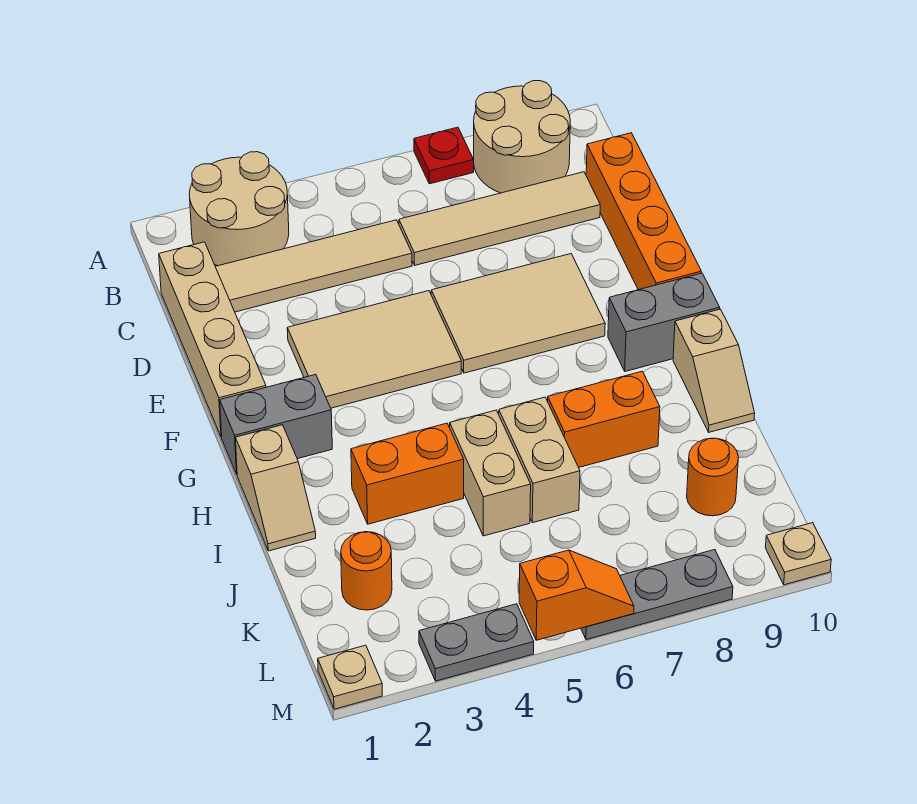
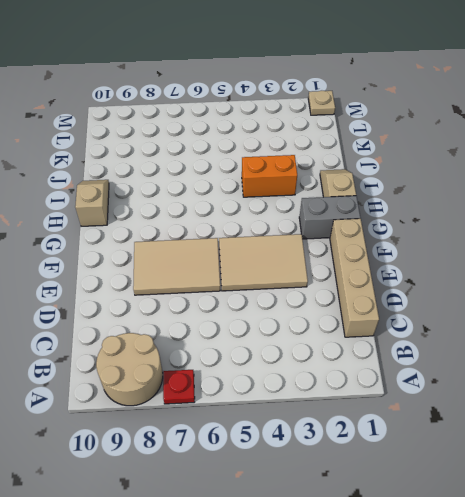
none -> tan round brick A2:B3 level 1
none -> tan tile C2:C5 level 1
none -> tan tile C6:C9 level 1

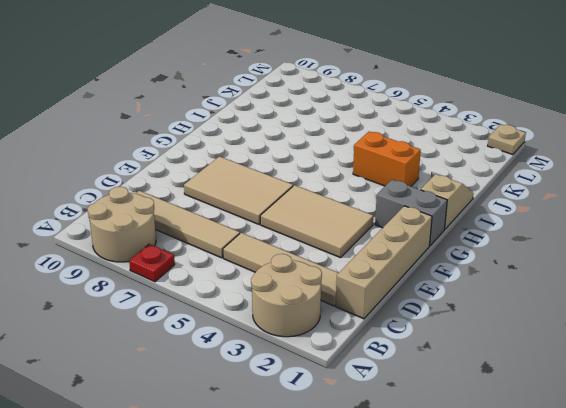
none -> orange brick C10:F10 level 1
none -> grey brick G9:G10 level 1
none -> tan slope H10:I10 level 1 top H

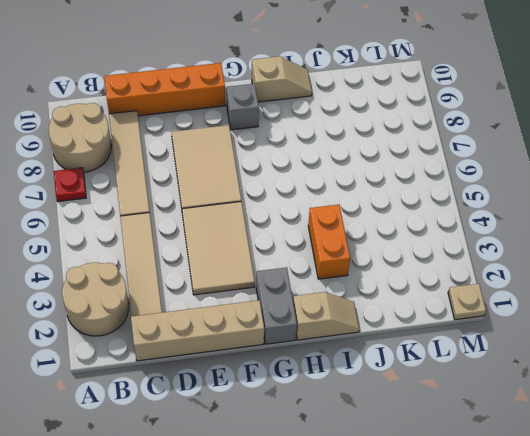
grey brick G9 level 1 -> grey brick G9:G10 level 1
none -> tan brick I5:J5 level 1
none -> tan brick I6:J6 level 1
none -> orange brick I7:I8 level 1

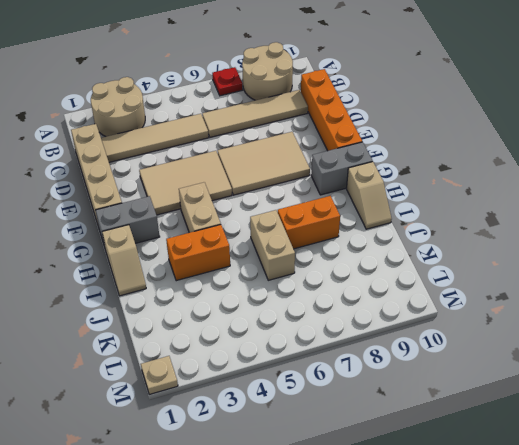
tan brick G4:H4 level 1 -> tan brick I5:J5 level 1
none -> orange round brick K2 level 1
none -> orange round brick K9 level 1
none -> grey plate M3:M4 level 1

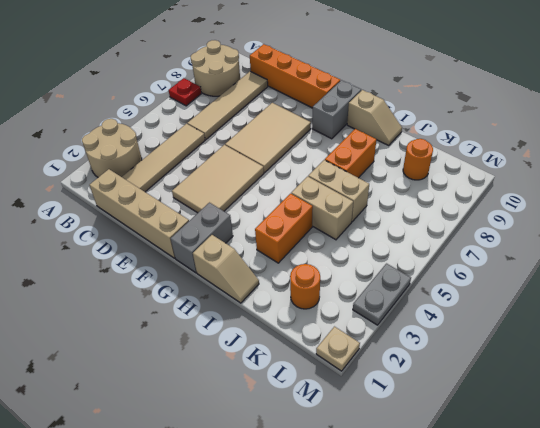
none -> grey plate M6:M8 level 1
none -> tan plate M10 level 1
none -> orange slope M5:M6 level 2 top 5

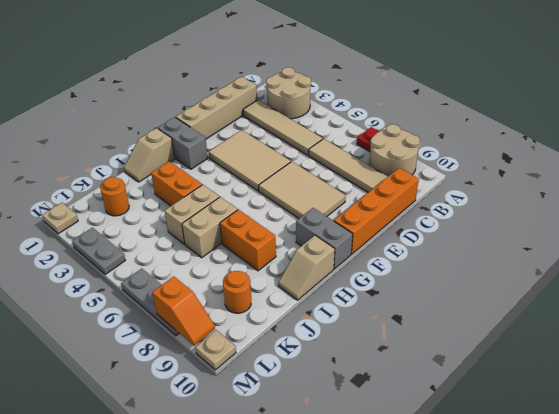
orange slope M8:M9 level 2 top 8 -> orange slope M5:M6 level 2 top 5

